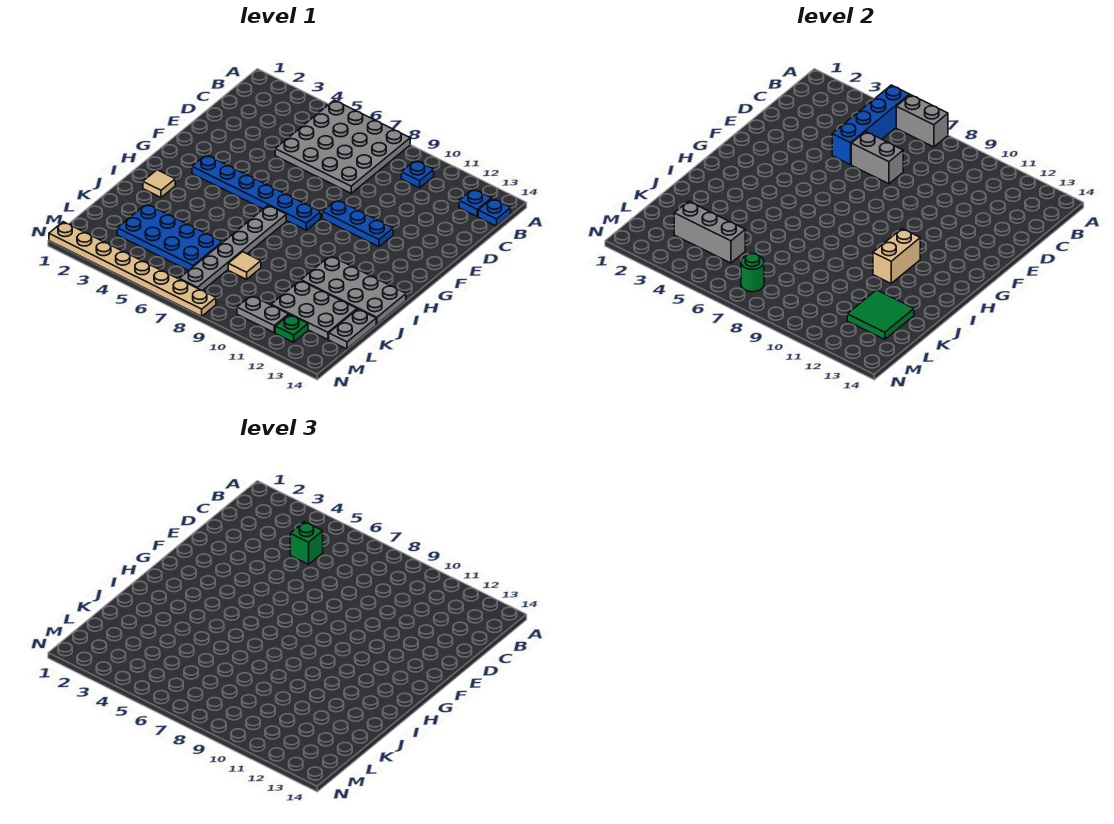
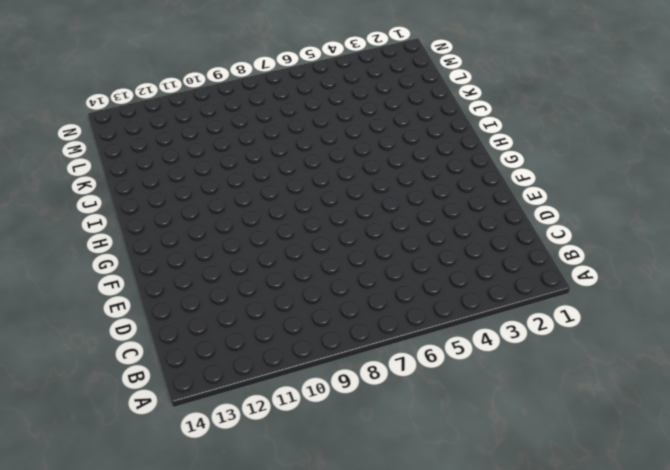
none -> grey plate A5:D8 level 1
none -> blue plate B10 level 1
none -> blue plate B13 level 1

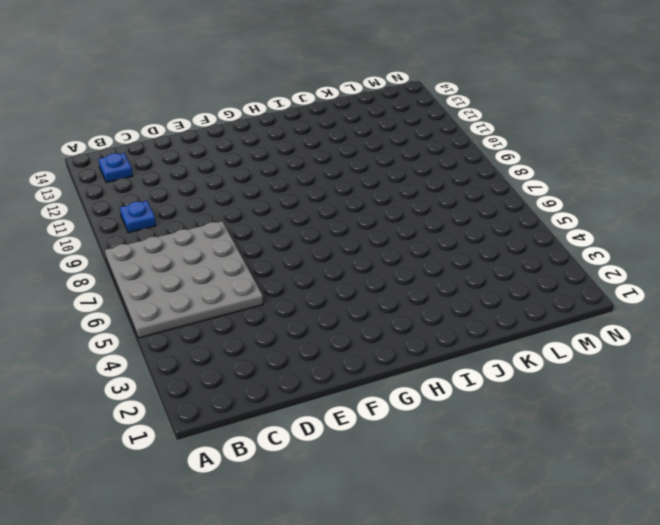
none -> blue plate B14 level 1
none -> blue plate F9:F11 level 1
none -> blue plate G3:G8 level 1

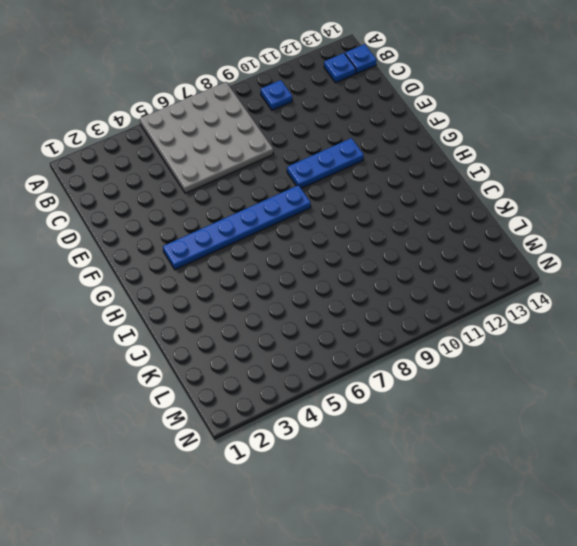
none -> grey plate H7:M7 level 1
none -> tan tile I2 level 1
none -> grey plate I11:J14 level 1

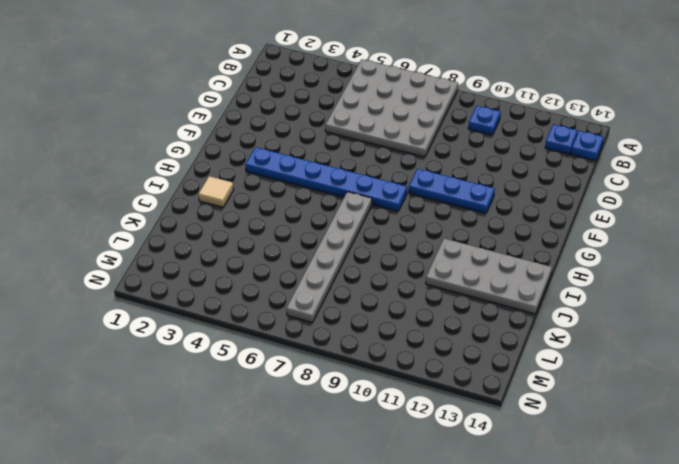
none -> blue plate K3:L6 level 1
none -> tan tile K8 level 1
none -> grey plate K11:L13 level 1

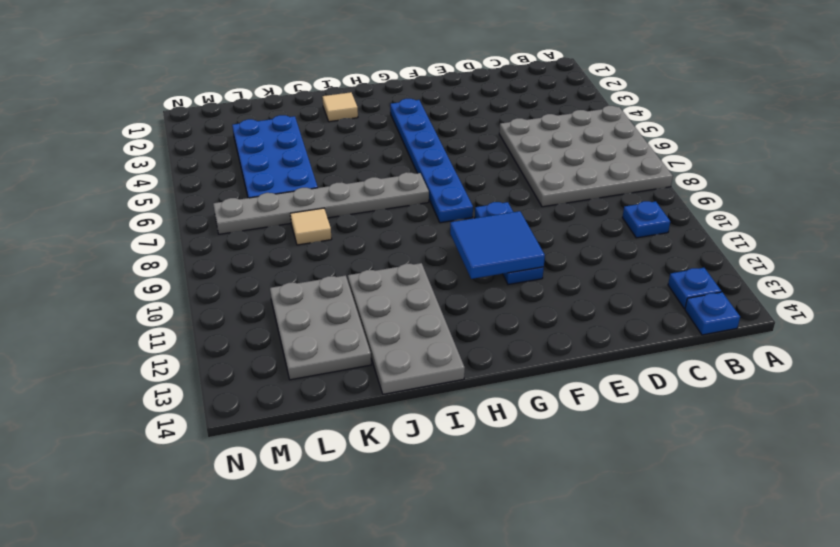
blue tile F10:G11 level 2 -> none
none -> grey plate K14:L14 level 1
none -> grey plate M10:M11 level 1
none -> green plate M12 level 1

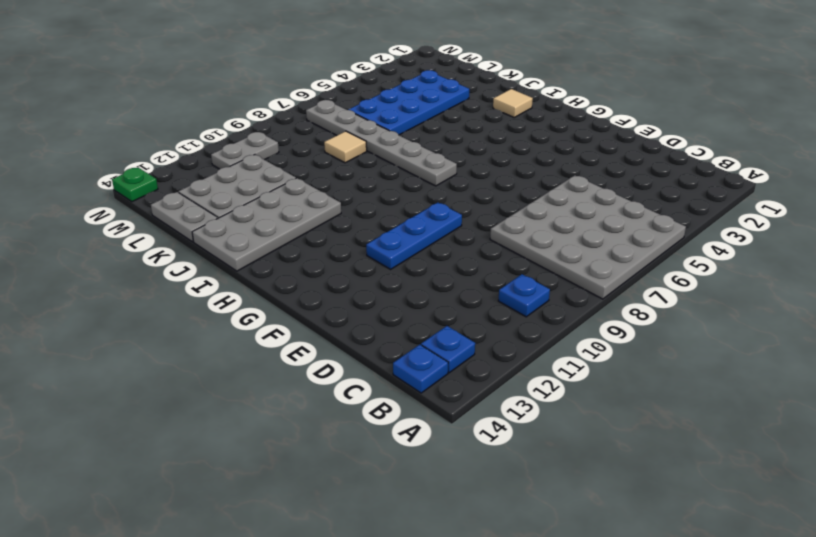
green plate N14 level 1 -> green plate M12 level 1
none -> blue plate G3:G8 level 1
none -> tan plate N1:N8 level 1
none -> blue brick A5:D5 level 2

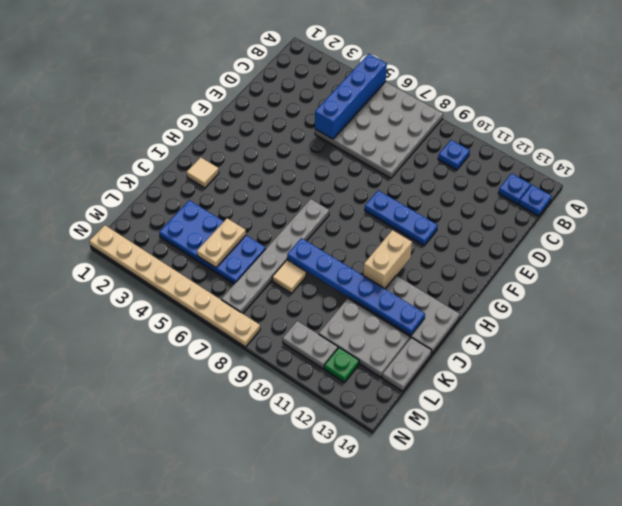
blue plate J8:J13 level 2 -> blue plate G3:G8 level 1
tan plate K5:L5 level 2 -> grey brick L3:L5 level 2
none -> grey brick A6:A7 level 2
none -> grey brick D6:D7 level 2
none -> green tile K12:L13 level 2

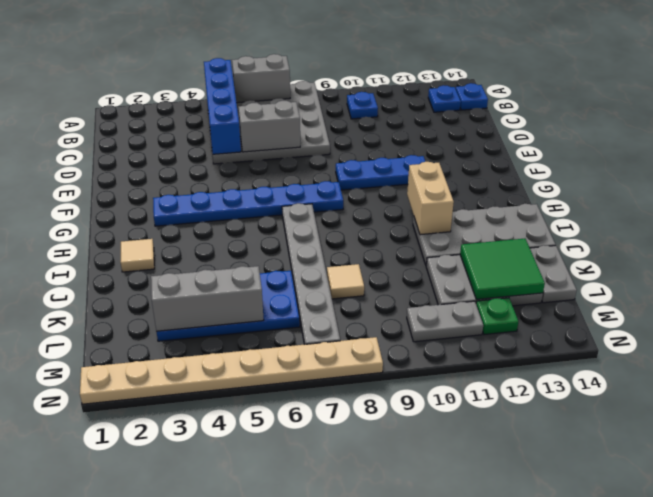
none -> green round brick M7 level 2
none -> green brick C5 level 3

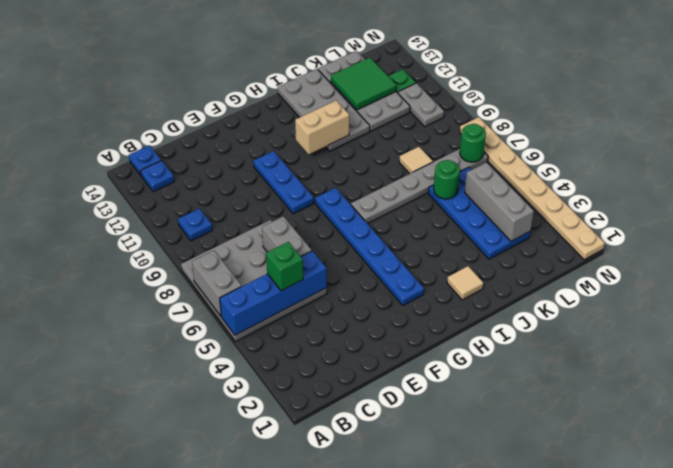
green round brick K6 level 2 -> none

